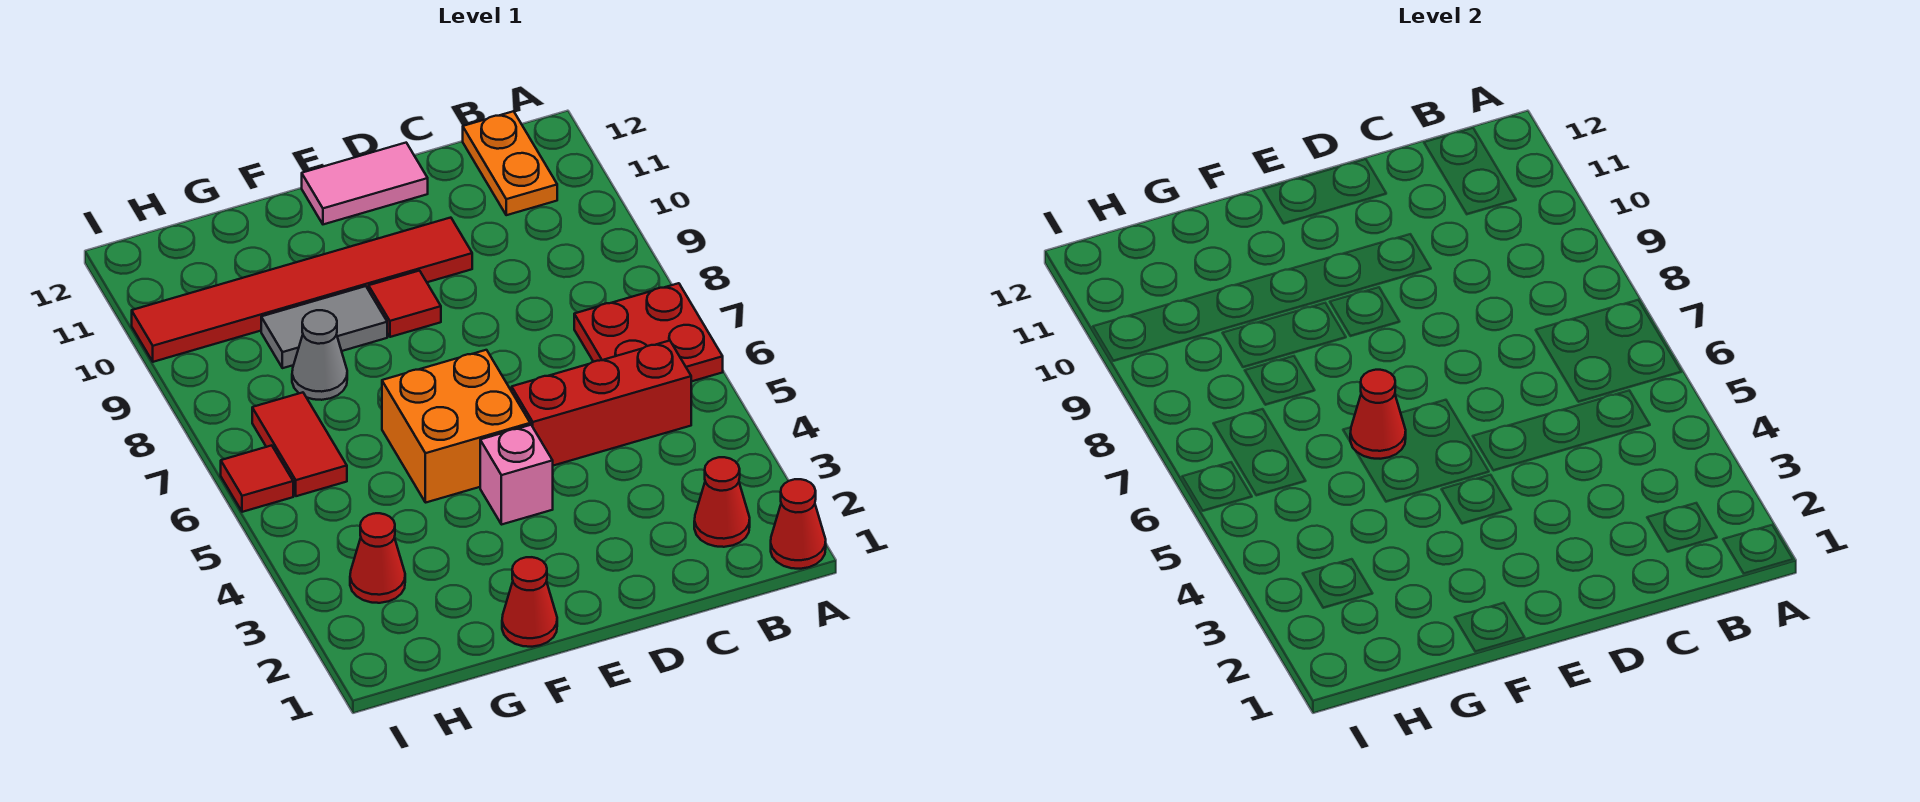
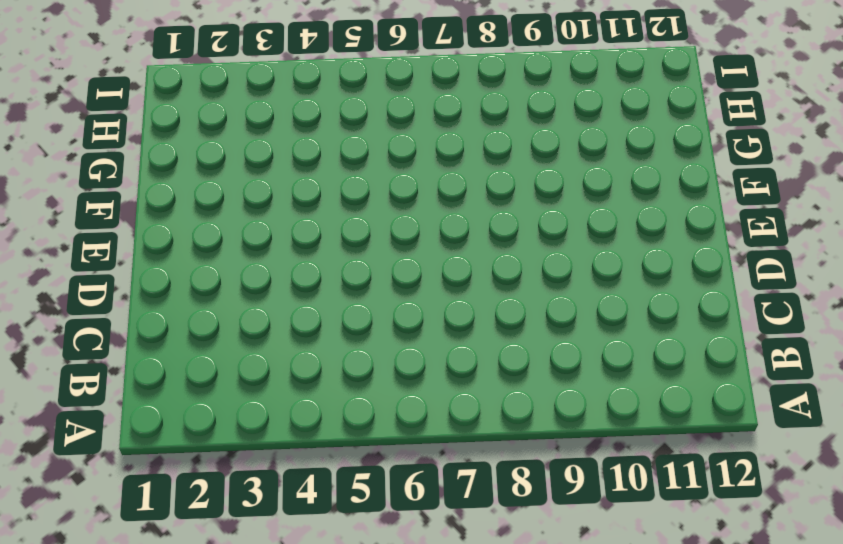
none -> red cone A1 level 1
none -> red plate A6:B7 level 1
none -> red cone B2 level 1

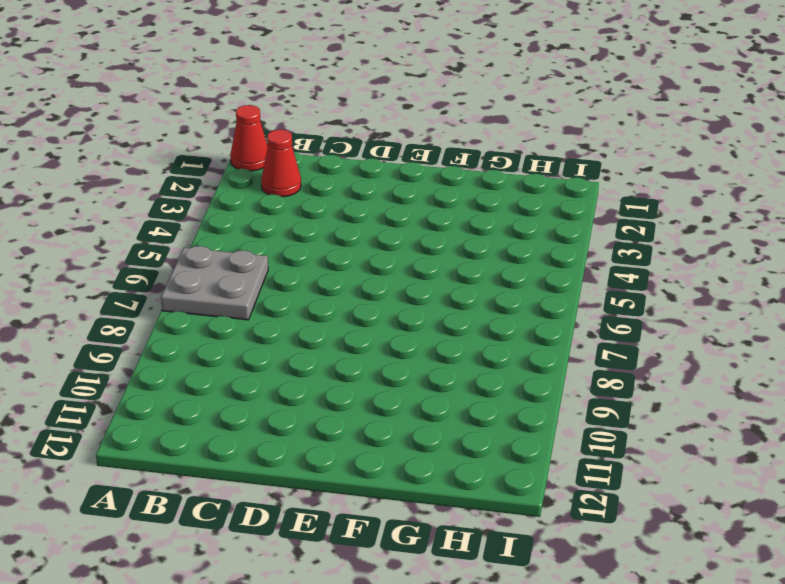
grey plate A6:B7 level 1 -> red plate A6:B7 level 1
none -> red brick B5:D5 level 1
none -> orange plate B11:B12 level 1
none -> red tile D10:I10 level 1

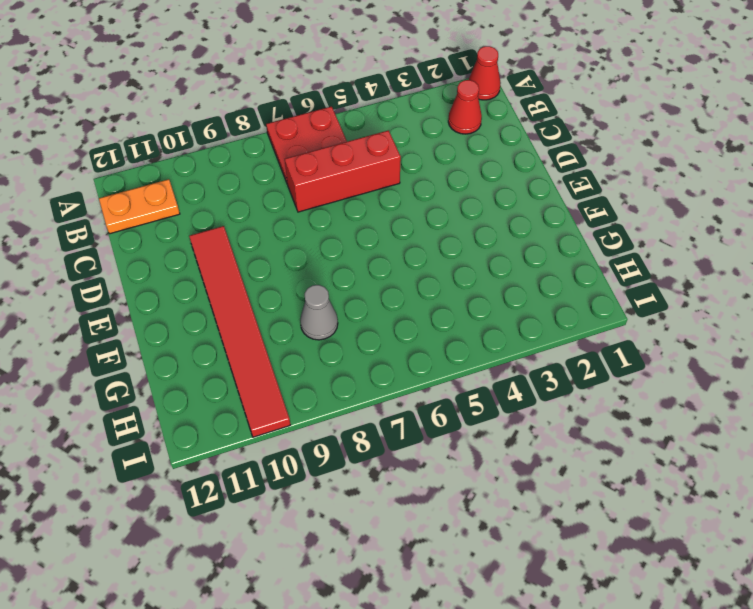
red brick C5:C7 level 1 -> red brick B5:D5 level 1
none -> pink tile D12:E12 level 1
none -> pink brick E4 level 1
none -> orange brick E5:F6 level 1

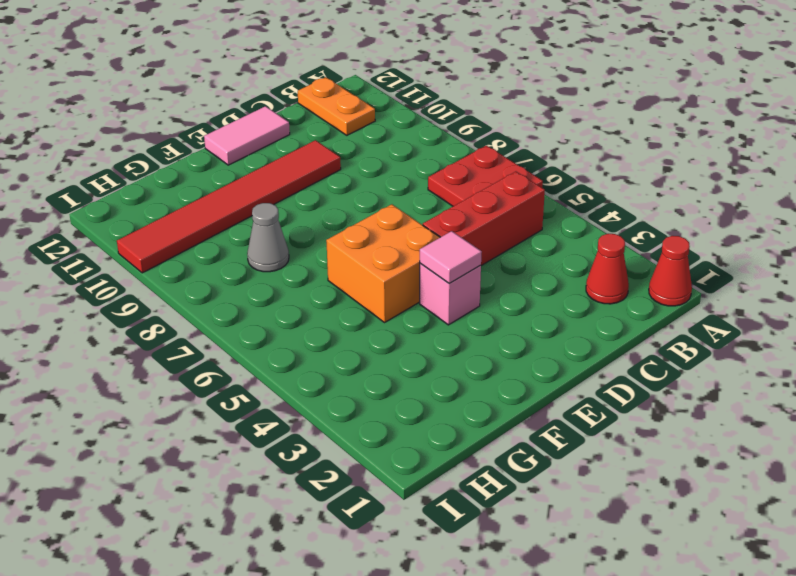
pink tile E4 level 2 -> none
none -> red tile E9 level 1
none -> red cone F1 level 1
none -> grey tile F9:G9 level 1

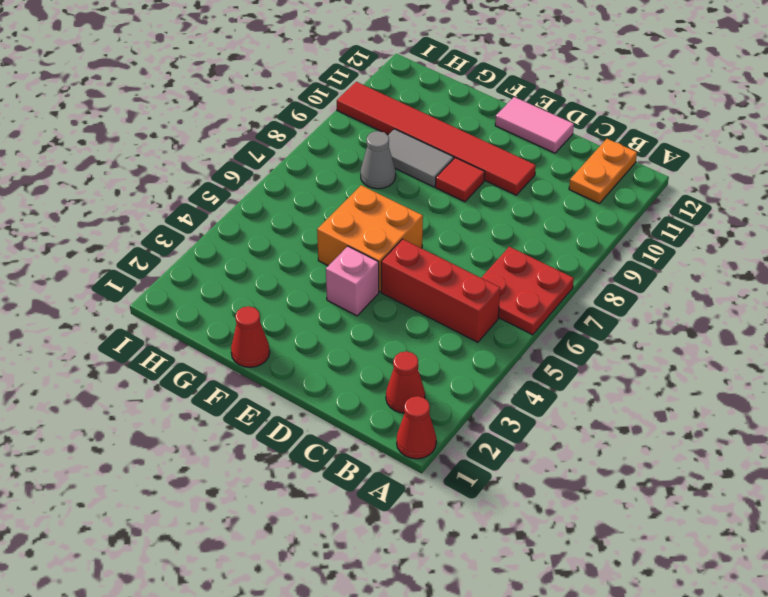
none -> red cone H3 level 1
none -> red tile H6:H7 level 1
none -> red tile I6 level 1

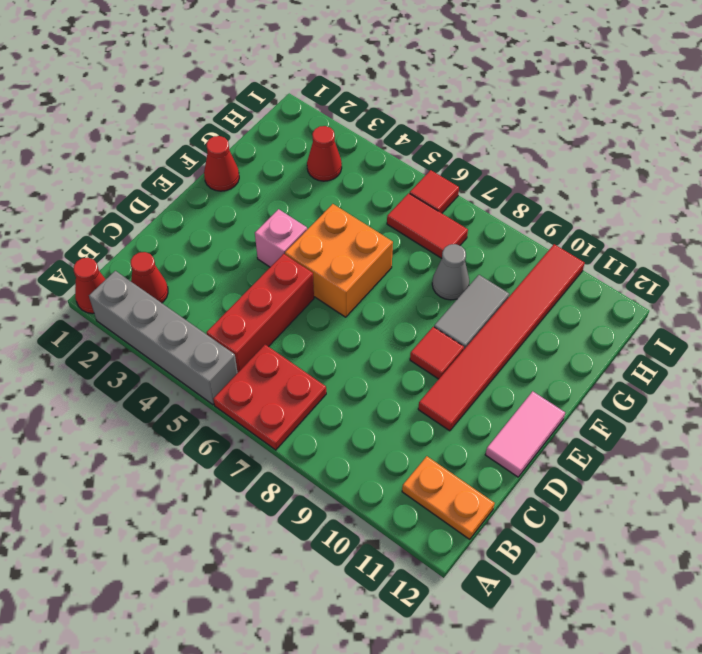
grey brick A2:A5 level 1 -> none
none -> red cone F6 level 2

